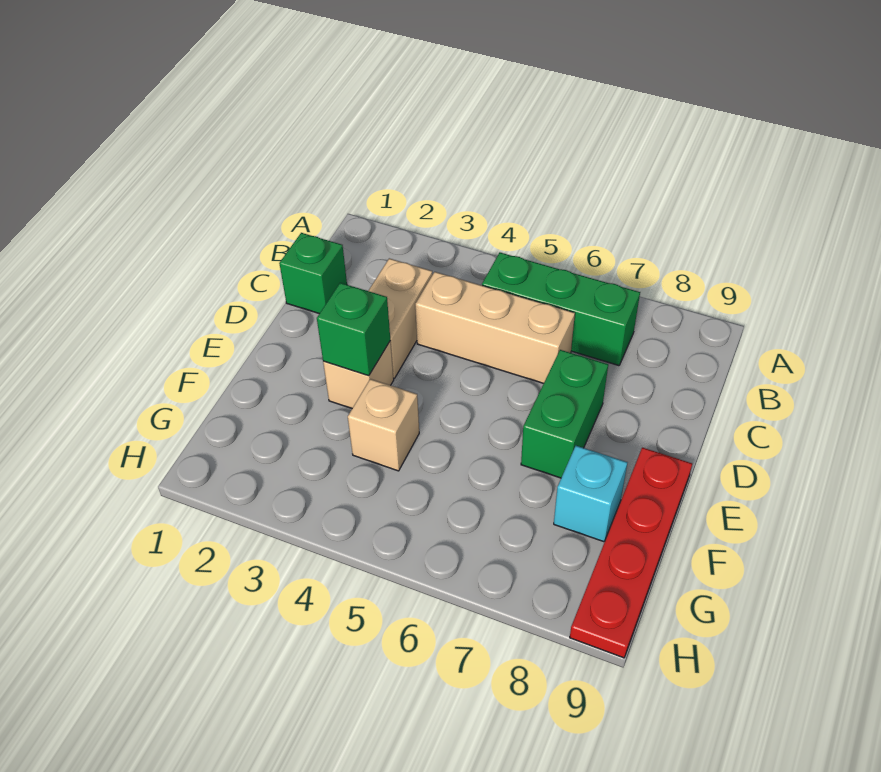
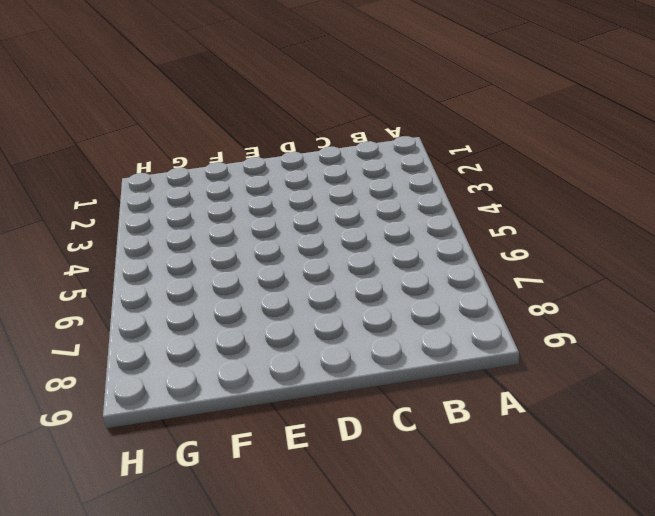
none -> green brick B5:B7 level 1
none -> green brick C1 level 1

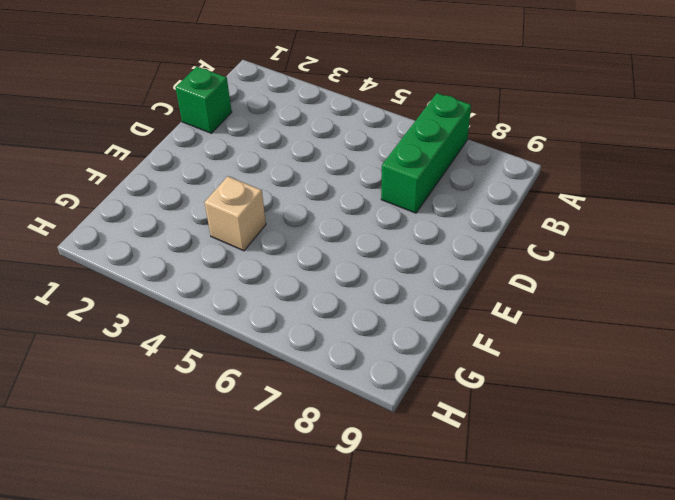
green brick A7:C7 level 1 -> green brick B5:B7 level 1
none -> tan brick C3:D3 level 1
none -> tan brick C4:C6 level 1

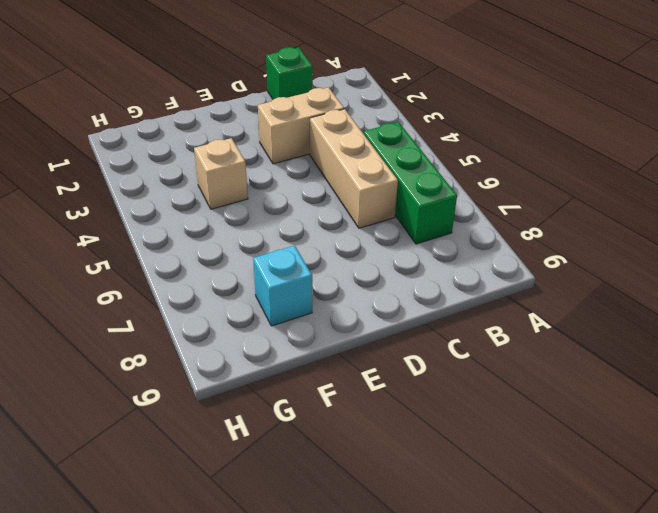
none -> green brick D7:E7 level 1
none -> tan brick E3 level 1

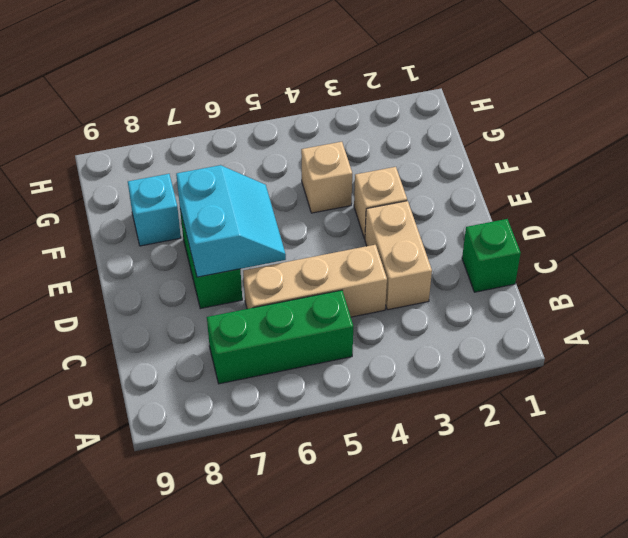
cyan slope D6:E7 level 2 top 7 -> none
none -> red plate E9:H9 level 1
none -> green brick E3 level 2

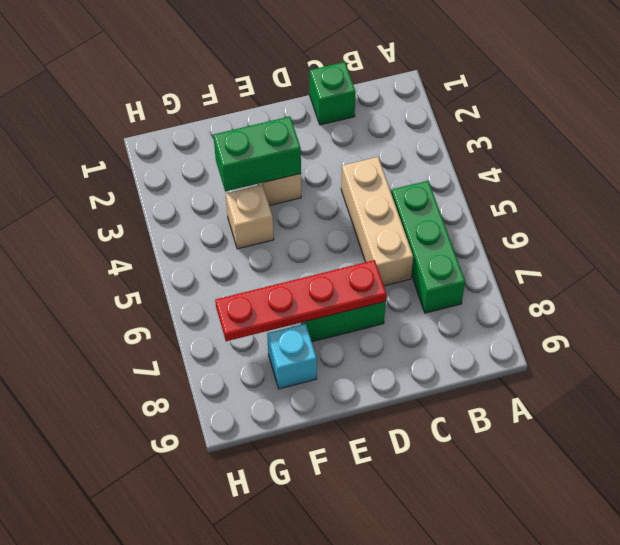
red plate D7:G7 level 2 -> red plate E9:H9 level 1
green brick E3:F3 level 2 -> green brick E3 level 2
none -> tan brick C3:D3 level 1

